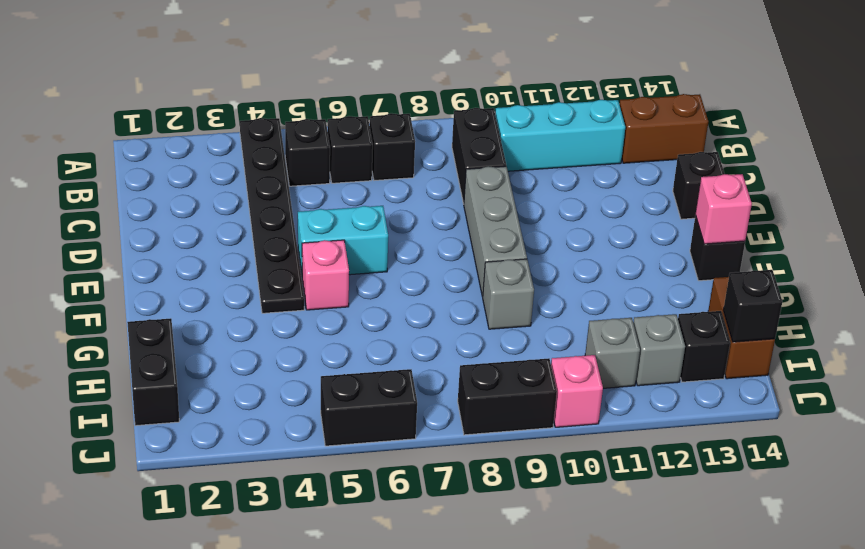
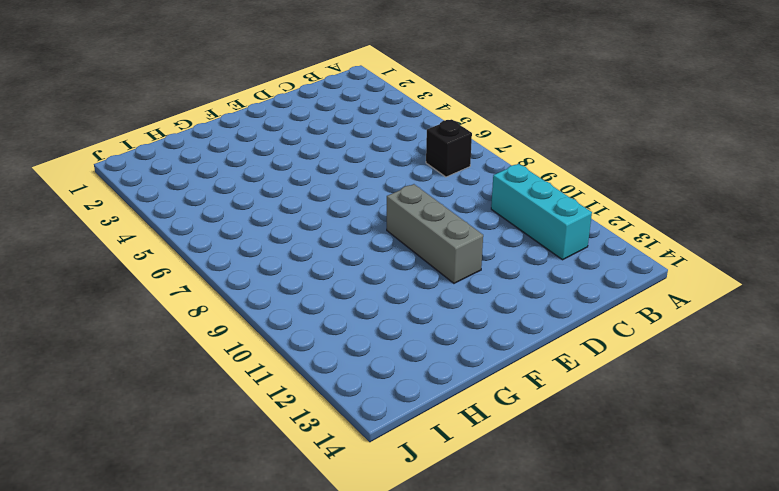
grey brick E9:E11 level 1 -> grey brick D9:F9 level 1
none -> black plate A4:F4 level 1
none -> black brick B5 level 1
none -> black brick B6 level 1

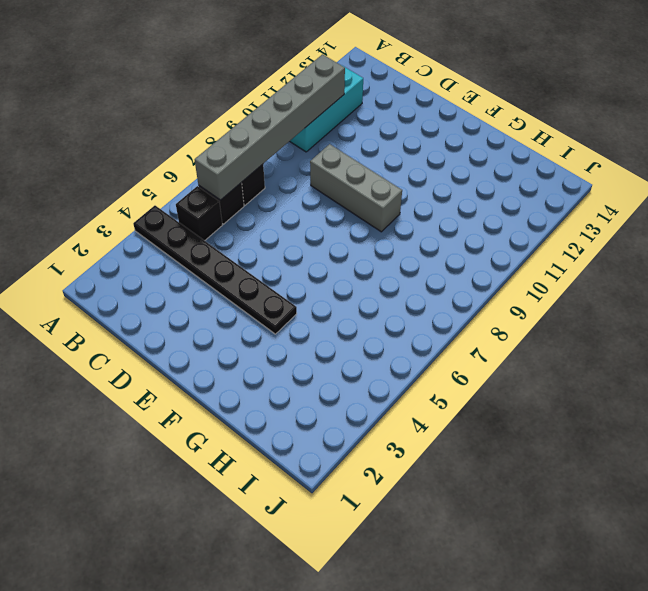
grey brick B6:B11 level 2 -> none
none -> black brick B9:C9 level 1
none -> brown brick B13:B14 level 1
none -> black brick D14 level 1

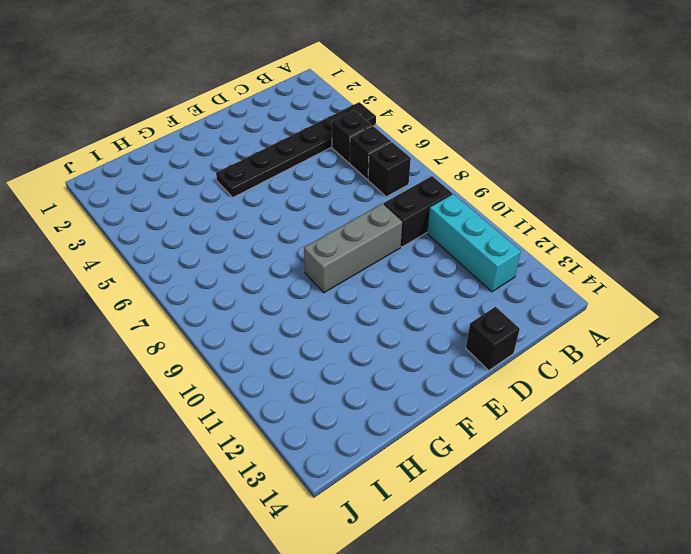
none -> brown brick B13:B14 level 1
none -> cyan brick E5:E6 level 1
none -> pink brick F5 level 1

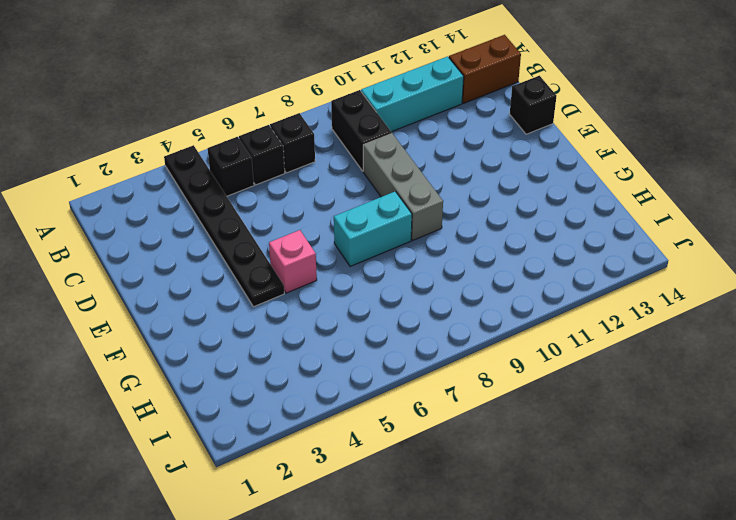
cyan brick F7:F8 level 1 -> cyan brick E5:E6 level 1
none -> black brick F14 level 1
none -> grey brick G9 level 1
none -> black brick H1:I1 level 1

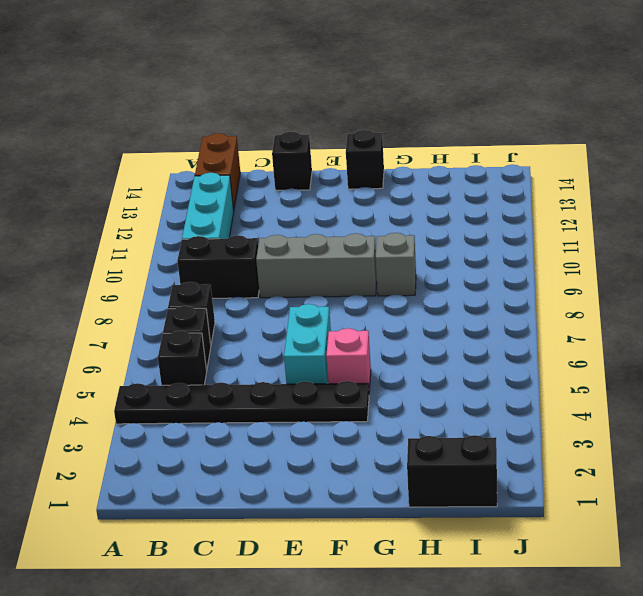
none -> brown brick H14:I14 level 1
none -> grey brick I11 level 1
none -> grey brick I12 level 1

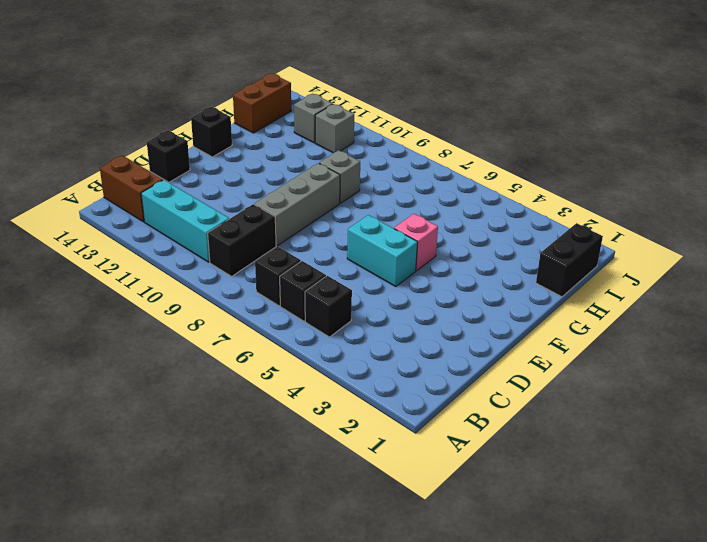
none -> black plate A4:F4 level 1
none -> black brick I13 level 1
none -> black brick J5:J6 level 1

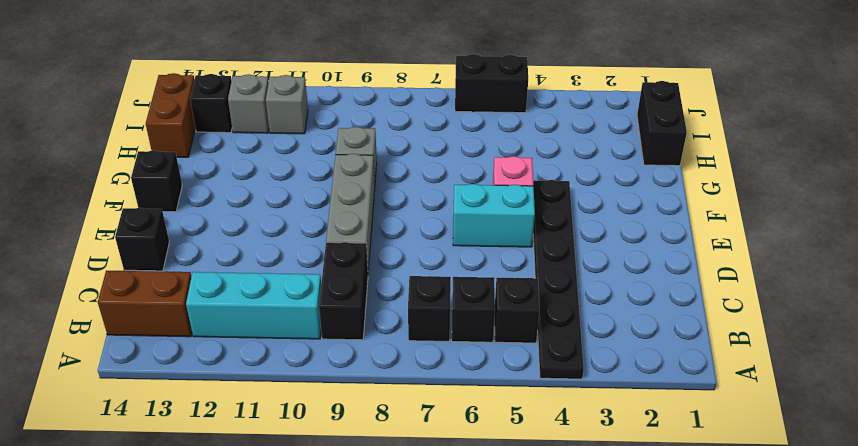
none -> black brick J8:J9 level 1
none -> pink brick J10 level 1
none -> pink brick F14 level 2

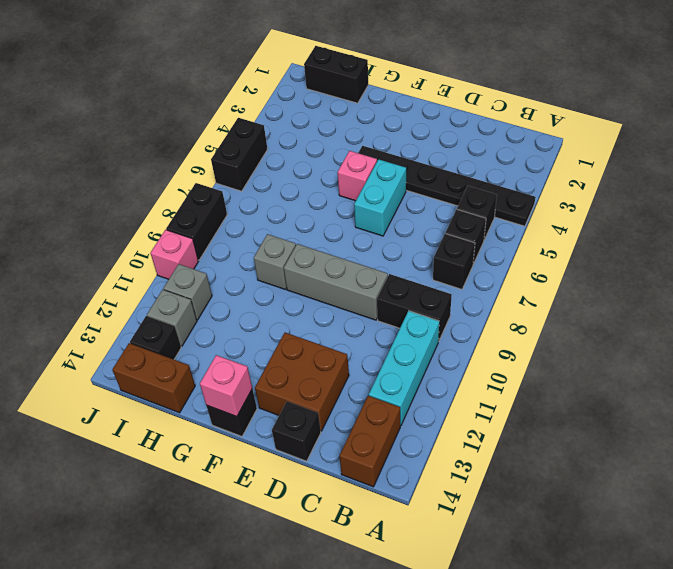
brown brick D12:E13 level 1 -> none
none -> black brick I14 level 2

